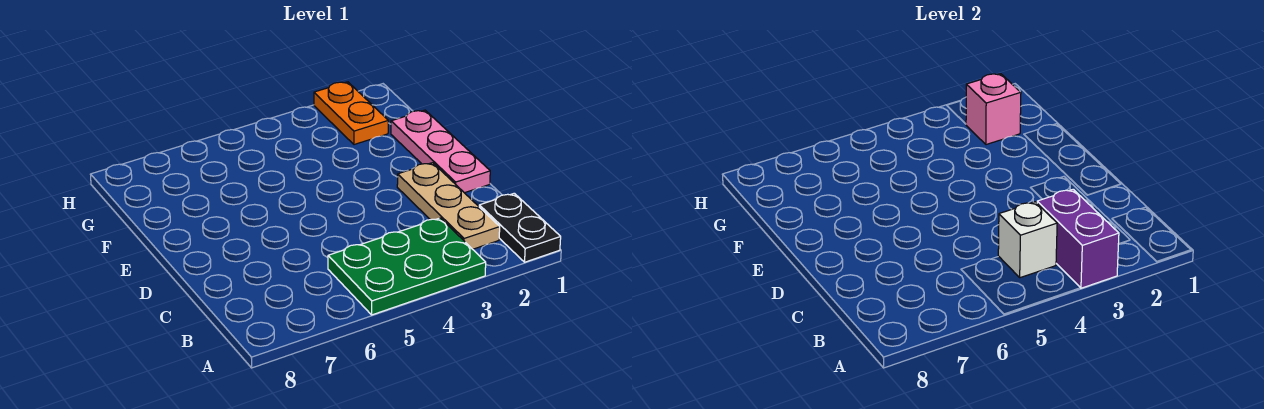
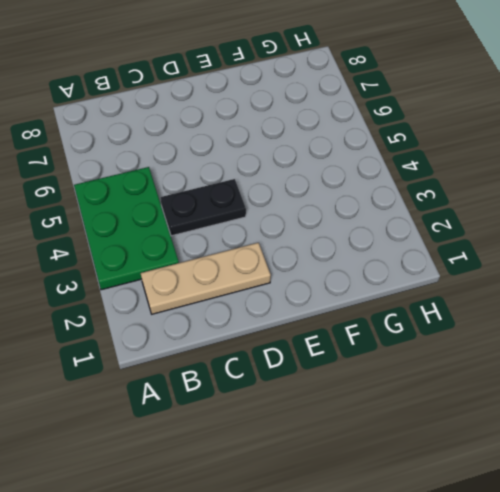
black plate C4:D4 level 1 -> black plate A1:B1 level 1
none -> pink plate D1:F1 level 1
none -> orange plate G2:H2 level 1

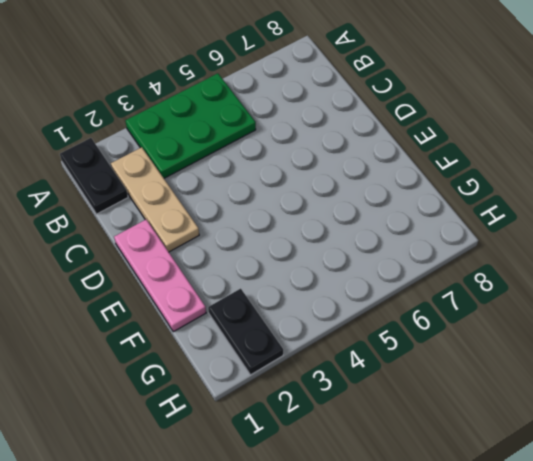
black plate G2:H2 level 1 -> orange plate G2:H2 level 1
none -> purple brick A3:B3 level 2
none -> white brick B4 level 2

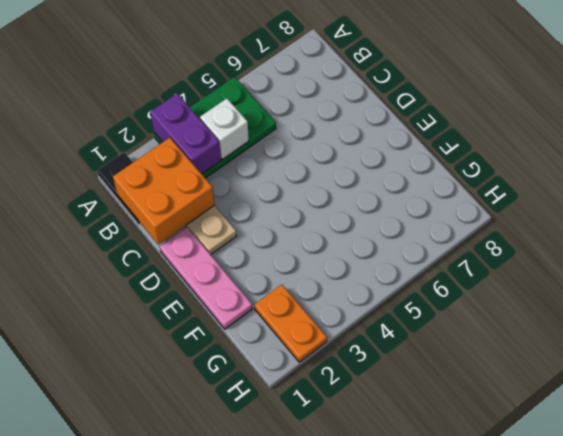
orange brick B1:C2 level 2 -> none
none -> pink brick G2 level 2

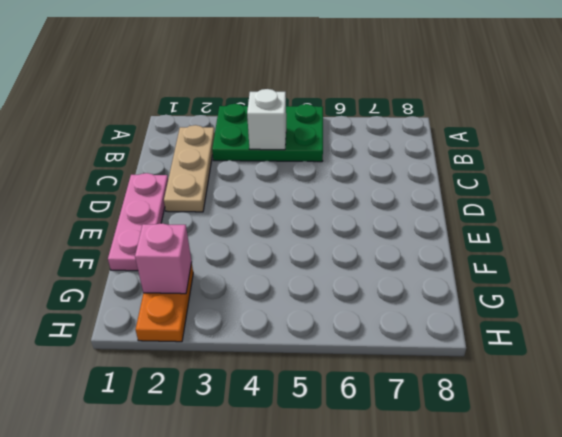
none -> black plate A1:B1 level 1
none -> purple brick A3:B3 level 2

